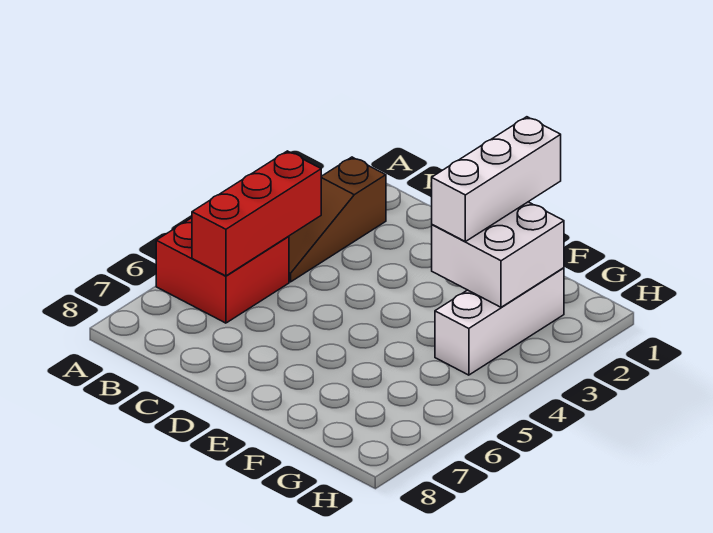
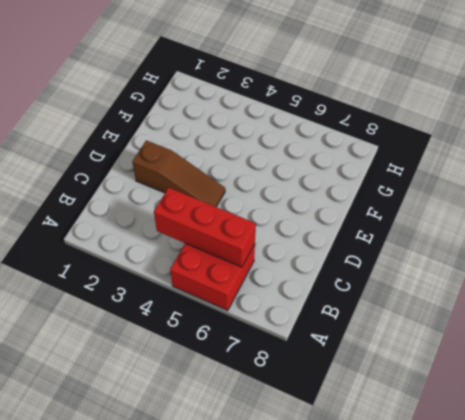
brown slope D2:D4 level 1 top 2 -> brown slope B2:B4 level 1 top 2
none -> white brick G2:G4 level 1
none -> white brick F2:G3 level 2

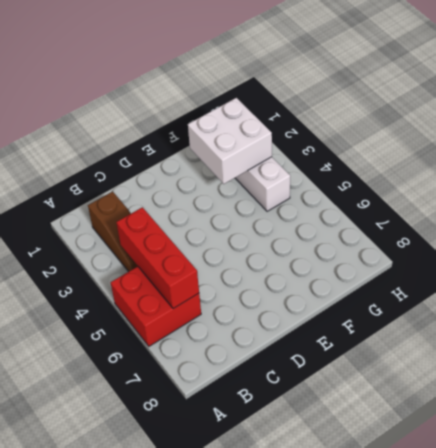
none -> white brick F1:F3 level 3

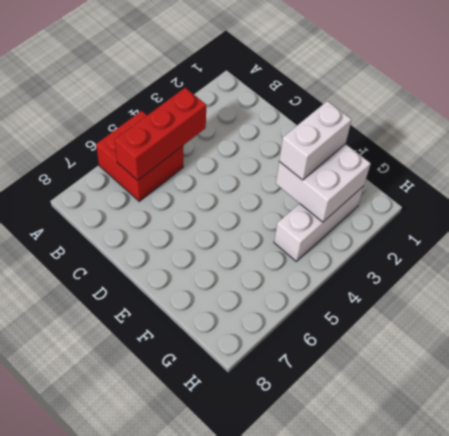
white brick F2:F3 level 3 -> white brick F1:F3 level 3
none -> brown slope B2:B4 level 1 top 2

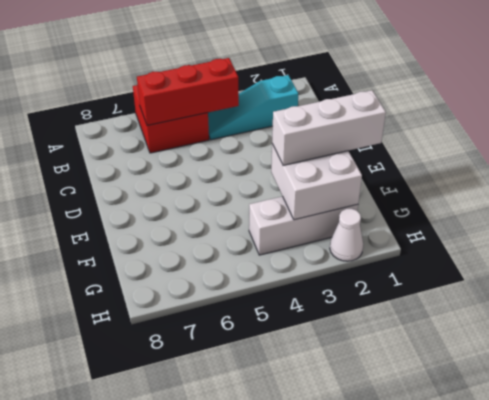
cyan slope B2:B4 level 1 top 2 -> brown slope B2:B4 level 1 top 2
white cone H2 level 1 -> none

